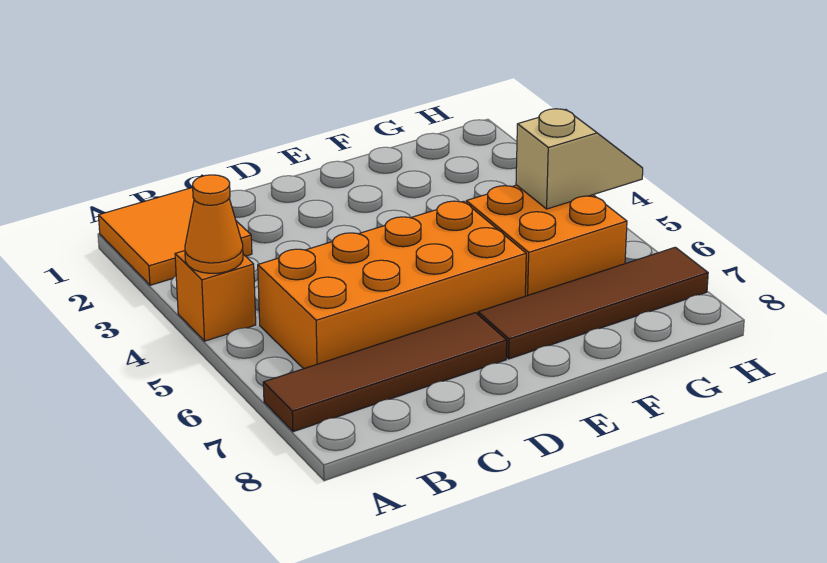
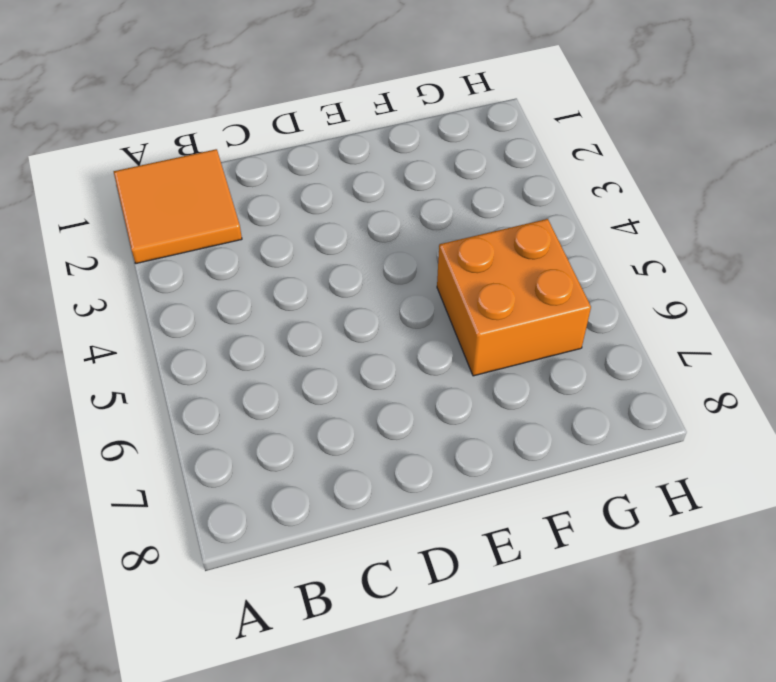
none -> orange brick A4 level 1
none -> brown tile A7:D7 level 1

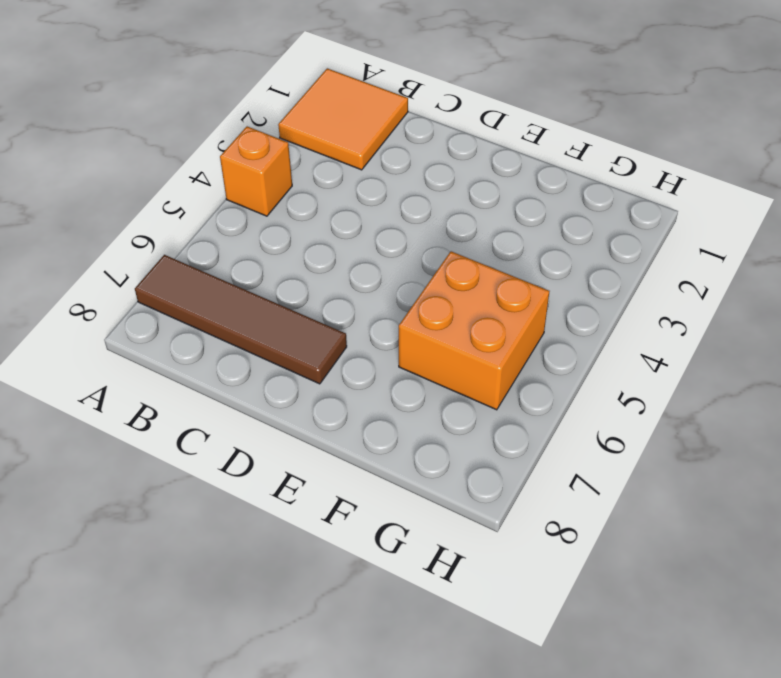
none -> orange brick B5:E6 level 1
none -> brown tile E7:H7 level 1

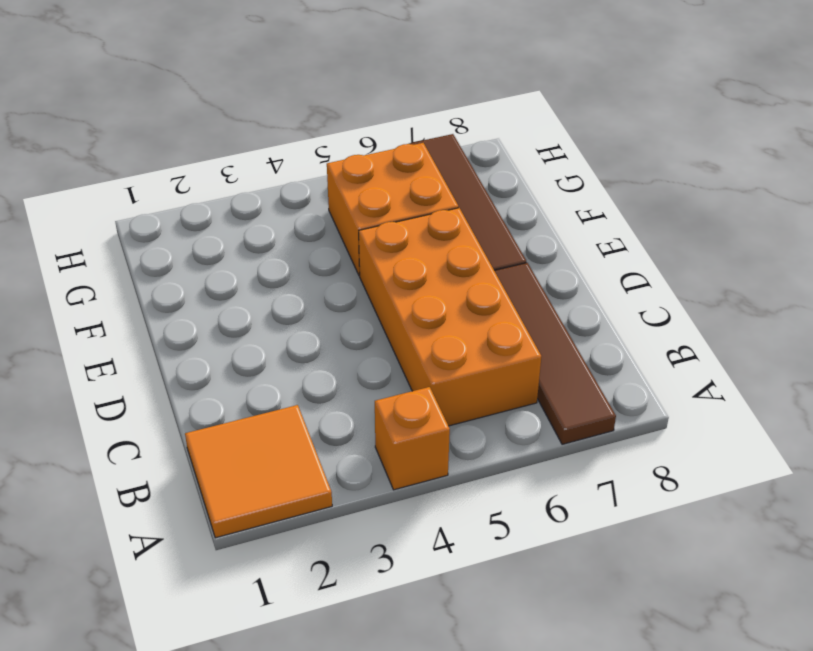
none -> orange cone A4 level 2
none -> tan slope G5:H5 level 2 top G

